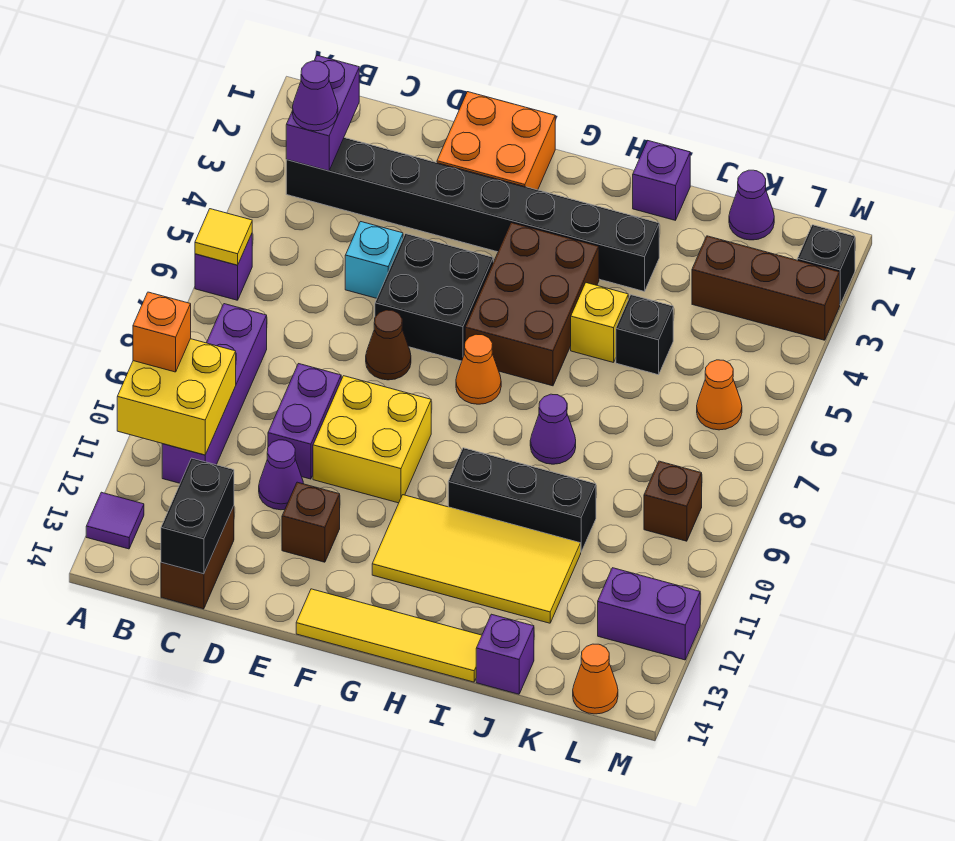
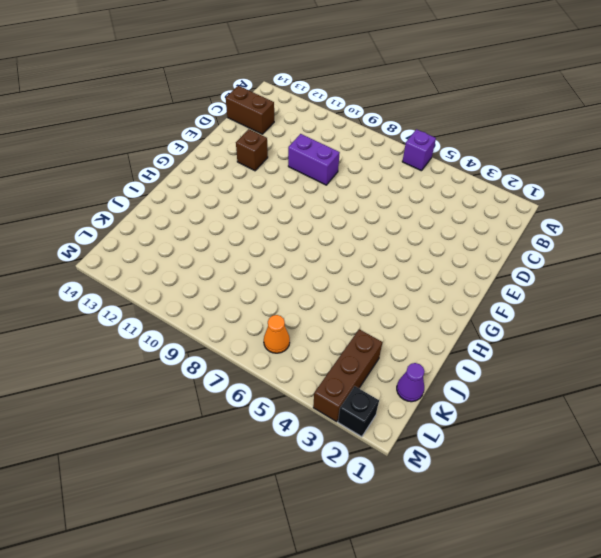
none -> purple tile A13 level 1
none -> black brick B3:I3 level 1
none -> purple brick B8:B11 level 1
none -> cyan brick D5 level 1

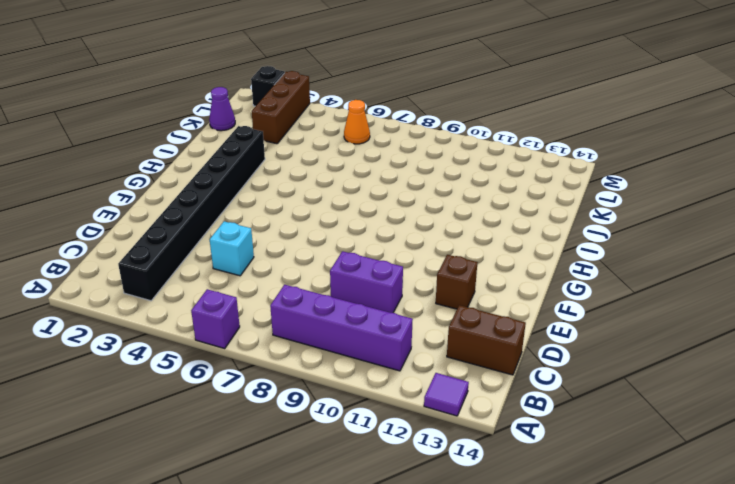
none -> purple cone D11 level 1
none -> orange brick E1:F2 level 1
none -> black brick E5:F6 level 1
none -> brown cone E7 level 1

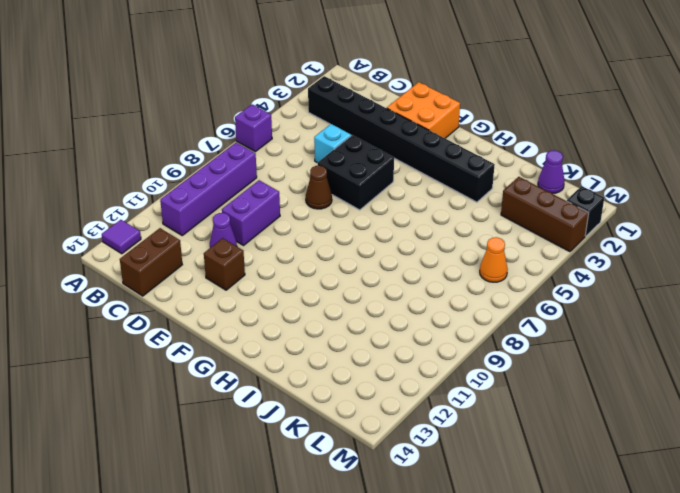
none -> yellow brick E9:F10 level 1
none -> yellow tile F14:I14 level 1
none -> brown brick G4:H6 level 1
none -> orange cone G7 level 1

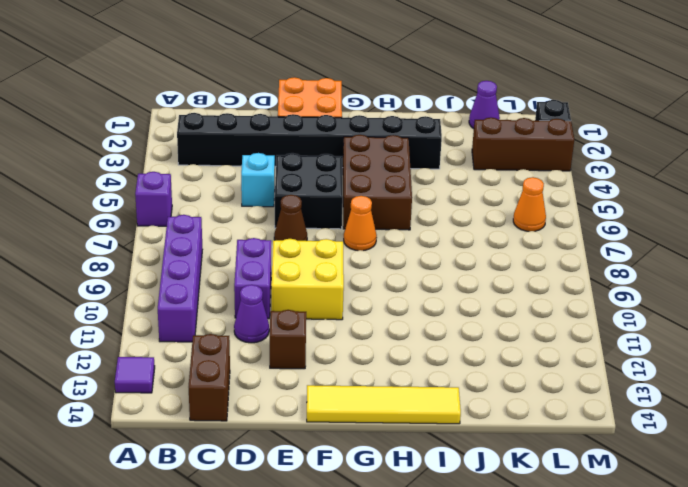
none -> yellow tile G11:J12 level 1
none -> black brick H10:J10 level 1
none -> purple brick I1 level 1
none -> yellow brick I5 level 1

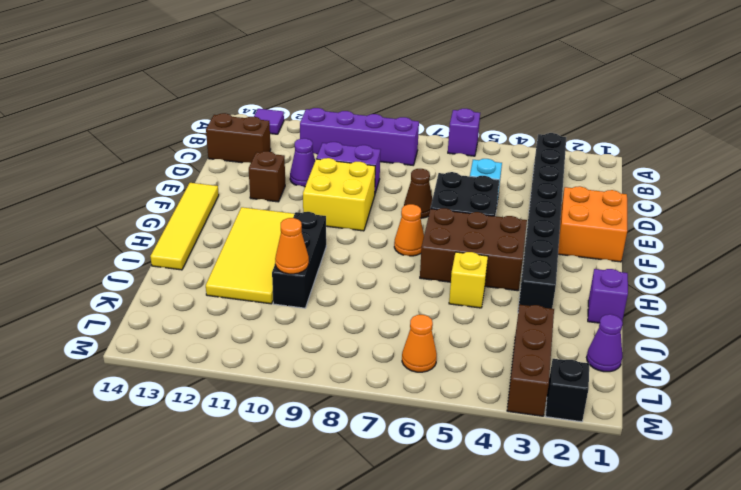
orange cone J10 level 2 -> orange cone L14 level 1
none -> purple cone I8 level 1
none -> black brick J5 level 1
none -> purple brick J14 level 1
none -> brown brick L9 level 1

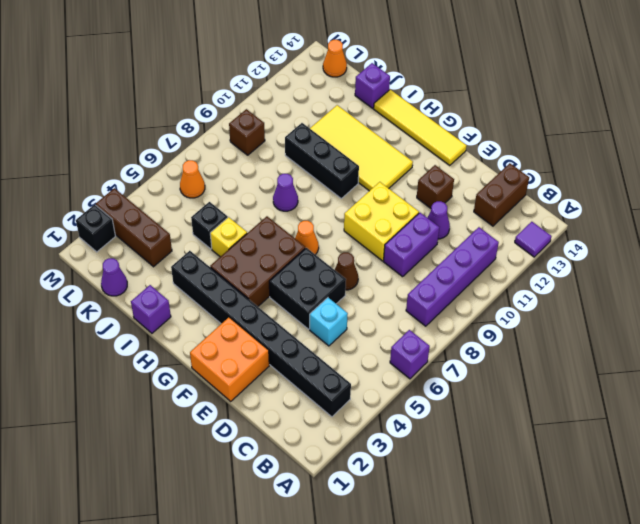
none -> purple brick L12:M12 level 1
none -> yellow tile A6 level 2
none -> yellow brick A10:B11 level 2
none -> purple brick B2:B3 level 2

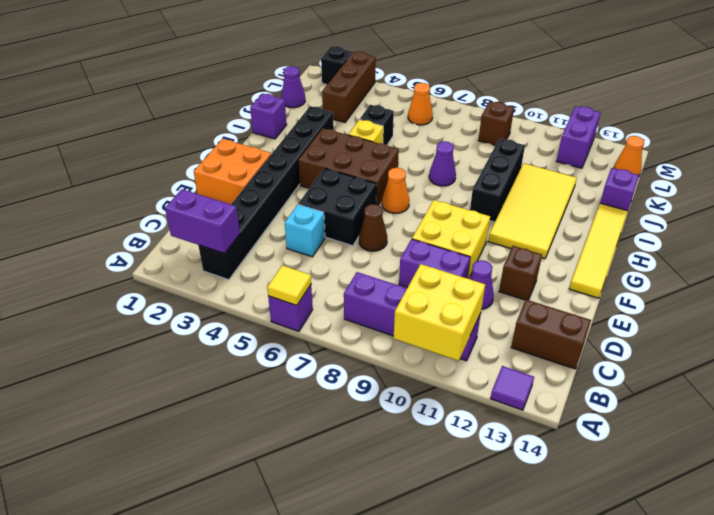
none -> black brick C13:C14 level 2
none -> orange brick A10 level 3
none -> purple cone B3 level 3

